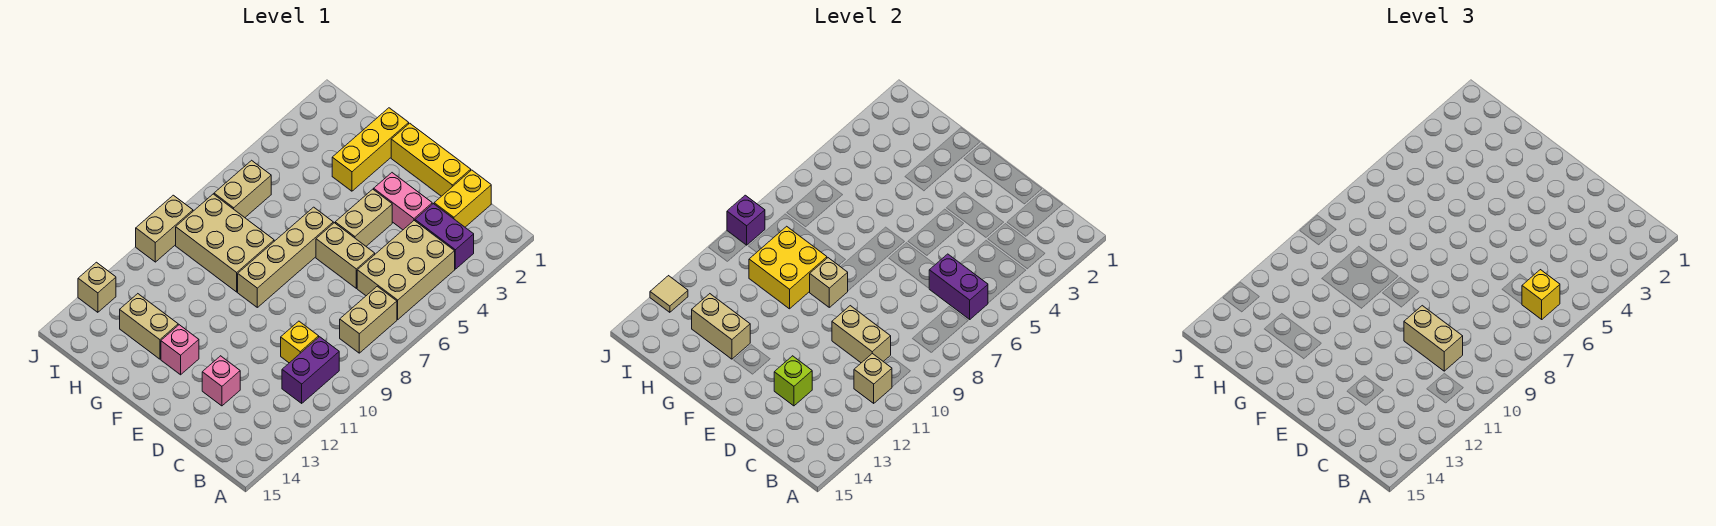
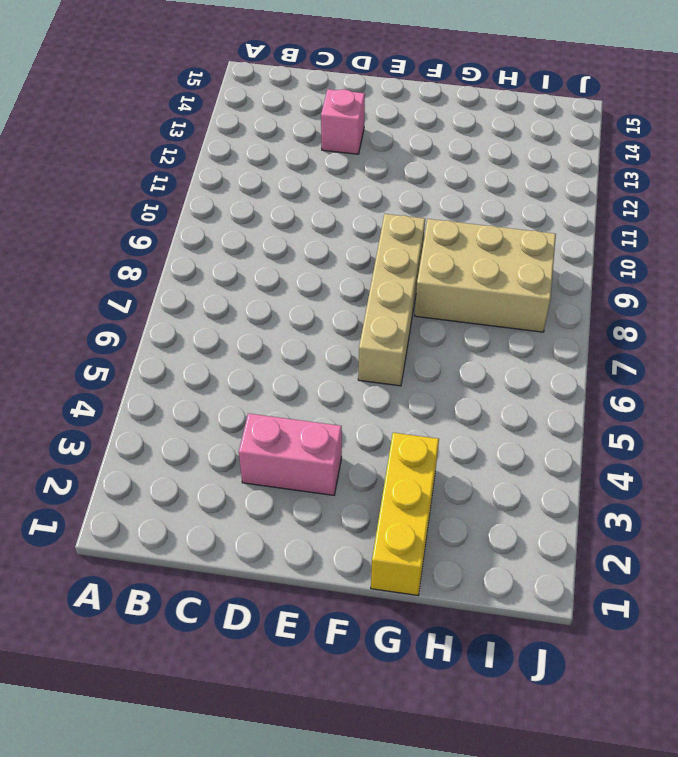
none -> purple brick B3:C3 level 1
none -> tan brick B4:C6 level 1
none -> tan brick B7:B8 level 1
none -> purple brick B10:B11 level 1

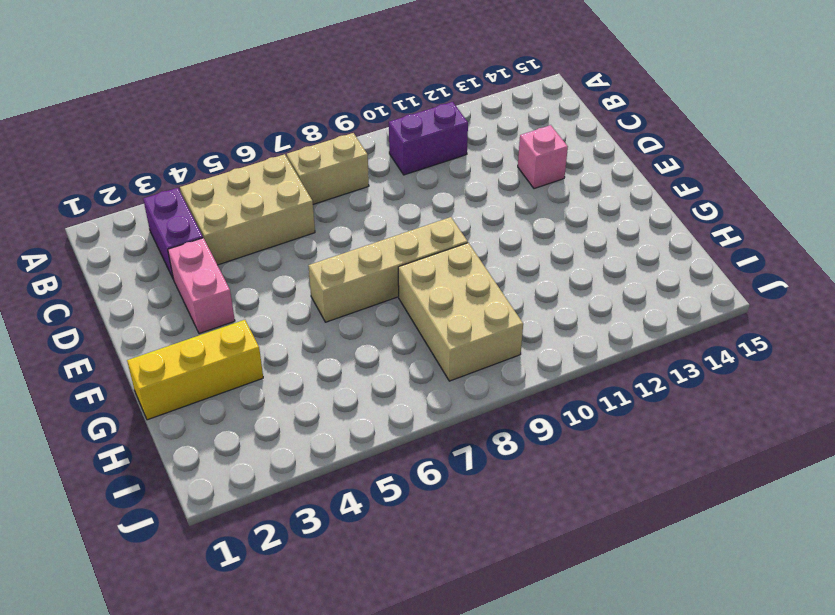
none -> yellow brick C1:C2 level 1
none -> yellow brick C10 level 1
none -> yellow brick D1:F1 level 1
none -> tan brick D6:E6 level 1

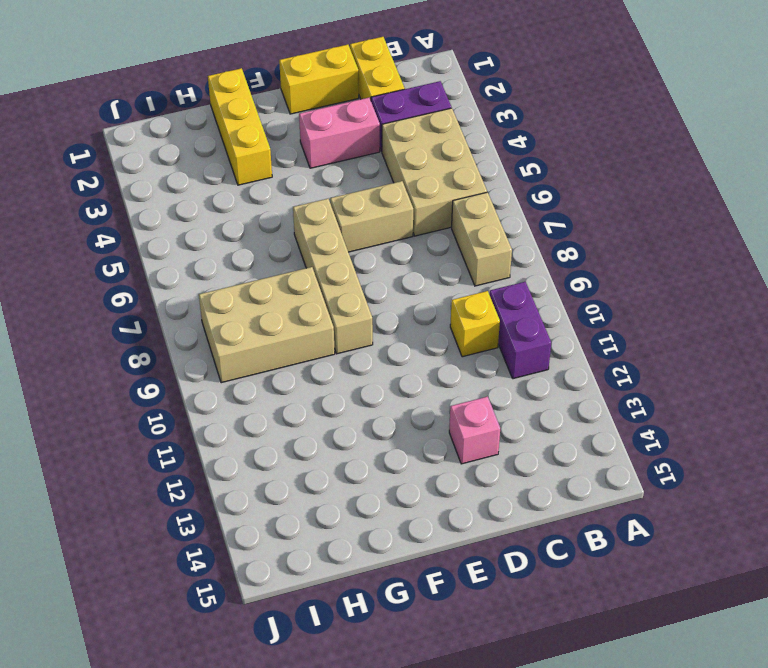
yellow brick D1:E1 level 1 -> yellow brick D1:F1 level 1
none -> tan brick E4:E5 level 1
none -> pink brick F13 level 1
none -> tan brick G13:H13 level 1
none -> tan brick I6:I7 level 1

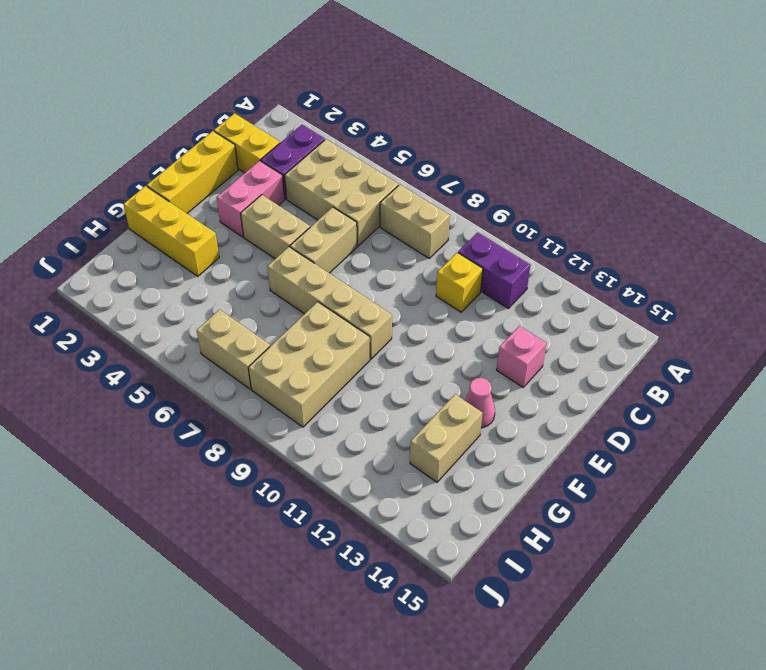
pink cone F13 level 1 -> pink brick F13 level 1
none -> tan brick J9:J10 level 1
none -> tan brick J13 level 1
none -> purple brick B6:C6 level 2
none -> tan brick B11 level 2

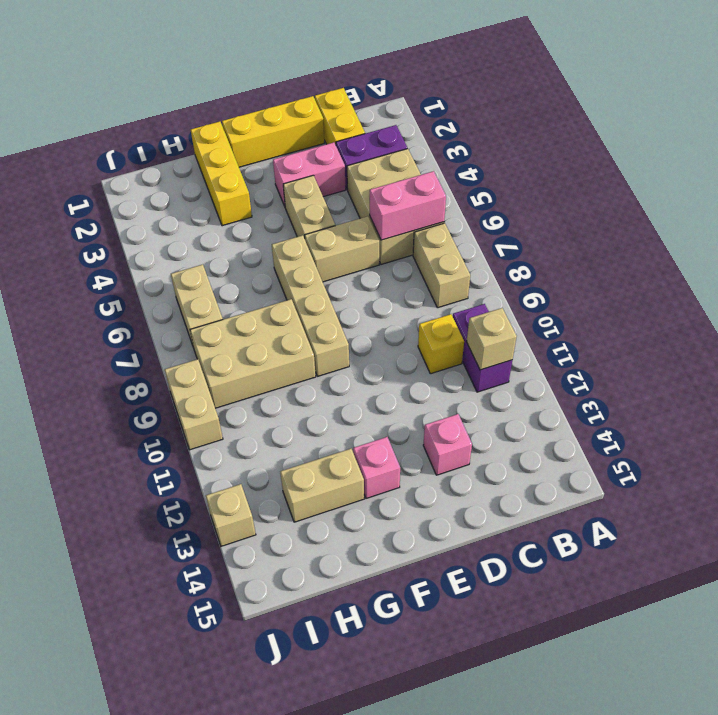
pink brick B6:C6 level 2 -> purple brick B6:C6 level 2
none -> tan brick C10:D10 level 2
none -> lime brick D13 level 2
none -> tan brick F9 level 2
none -> yellow brick G9:H10 level 2

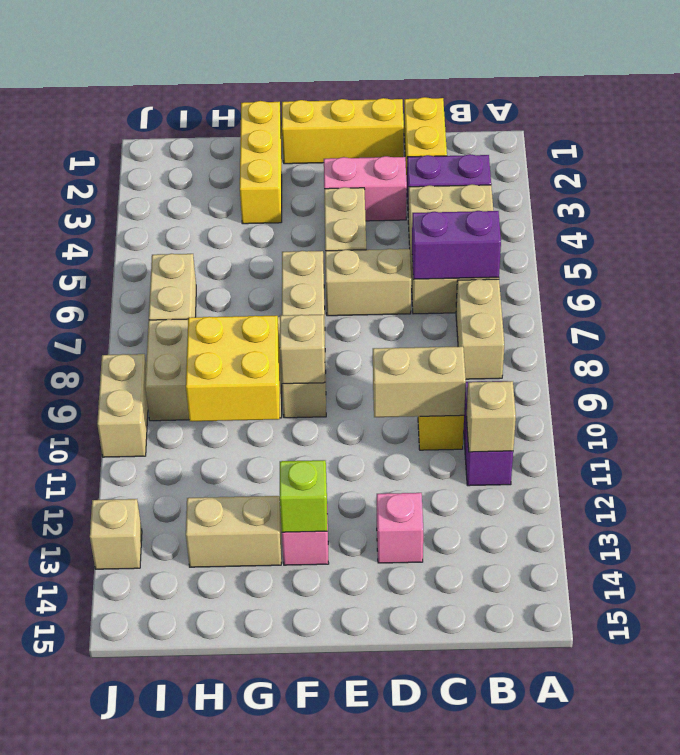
lime brick F13 level 2 -> lime brick D13 level 2
none -> tan brick G13:H13 level 2
none -> purple brick J9 level 2
none -> tan tile J13 level 2
none -> yellow brick B6 level 3

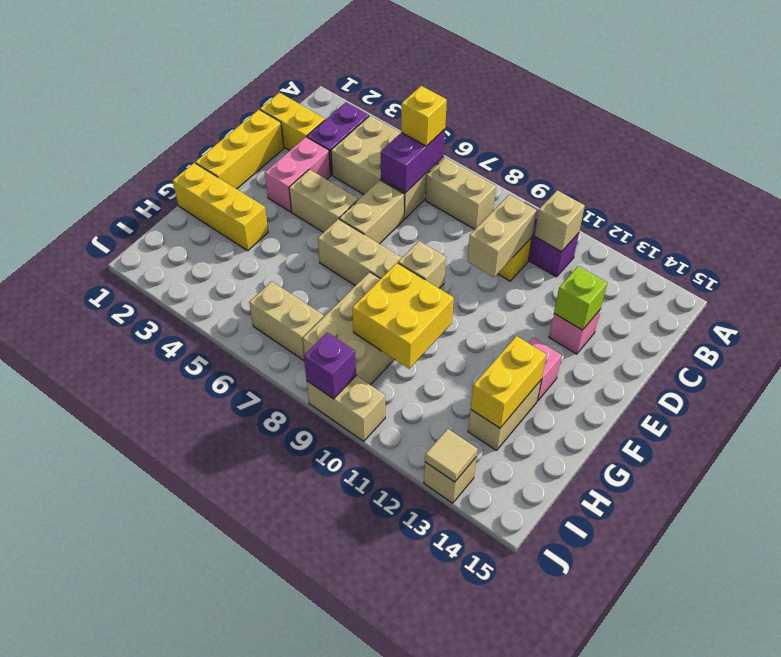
yellow brick G13:H13 level 2 -> tan brick G13:H13 level 2
none -> tan brick C10:D10 level 3

